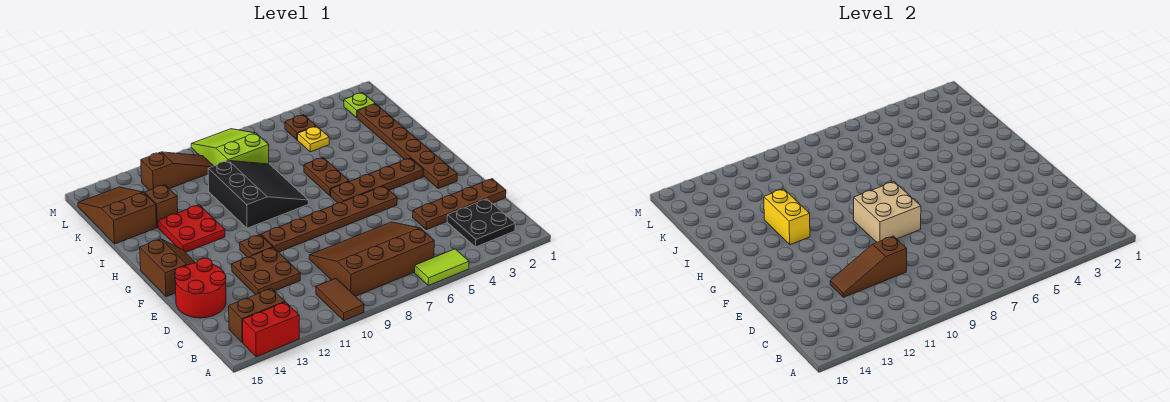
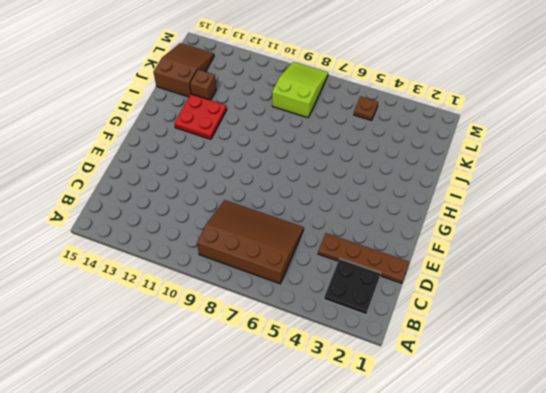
none -> lime tile A5:A6 level 1
none -> brown tile A10:B10 level 1
none -> red brick A13:A14 level 1

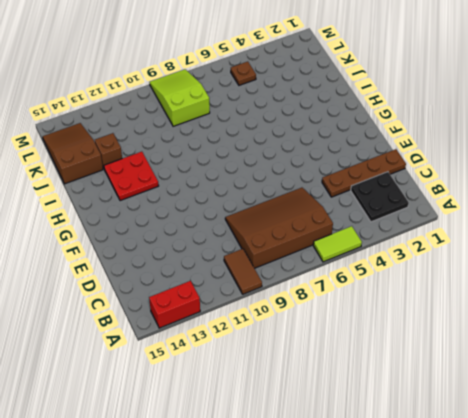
none -> brown brick B13:B14 level 1
none -> brown plate D11:E12 level 1
none -> red round brick D14:E15 level 1

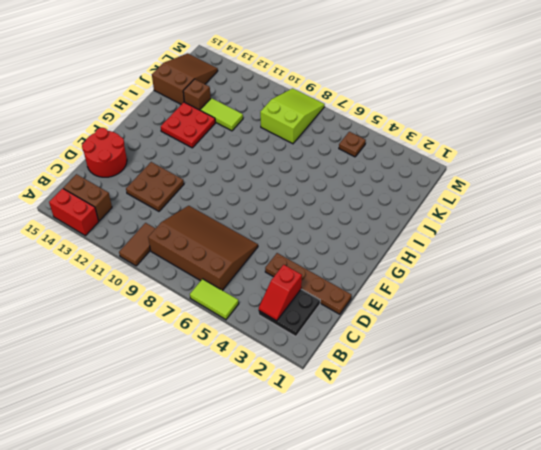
red slope B3:C3 level 2 top C -> none
lime tile J11:J12 level 1 -> none
none -> brown plate F2:K2 level 1
none -> brown plate F5:F10 level 1
none -> brown plate F11 level 1

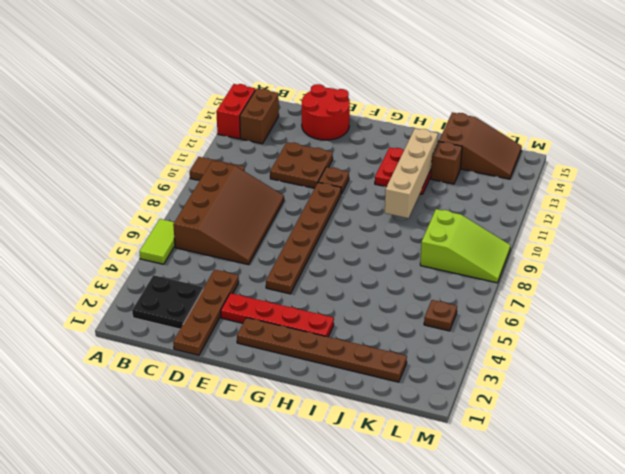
red plate E3:H3 level 1 -> brown plate G3:G6 level 1
tan brick I10:I13 level 2 -> yellow brick H12:I12 level 2
none -> brown slope F14:G15 level 1 top 15
none -> brown plate H6:I6 level 1
none -> black slope H8:J10 level 1 top 10

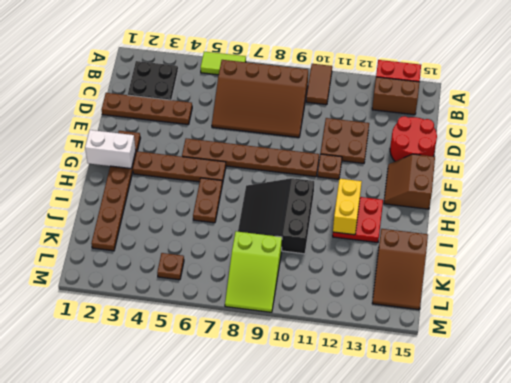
white brick G1:G2 level 2 -> none
none -> brown brick J13 level 1
none -> yellow plate K5 level 1
none -> lime plate L2 level 1

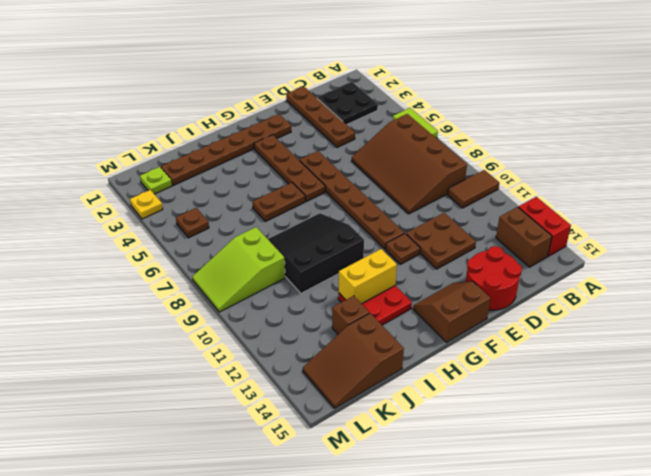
yellow plate M3 level 1 -> yellow plate K5 level 1
none -> brown slope L10:L12 level 1 top 12
none -> brown slope D10:D12 level 2 top 10
none -> tan brick F8:G9 level 2

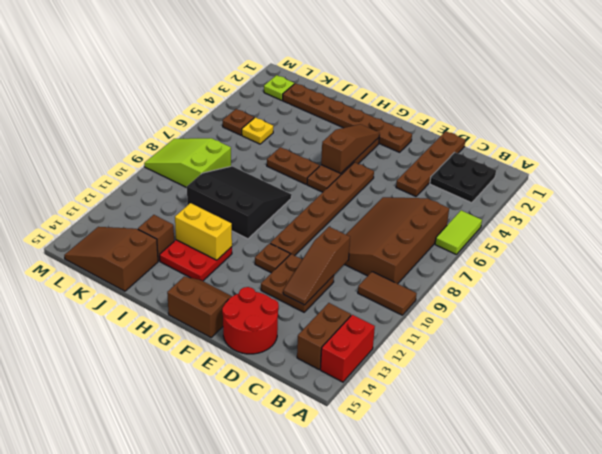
brown slope G3:G5 level 2 top 5 -> brown slope L10:L12 level 1 top 12
none -> tan brick F8:G9 level 2

